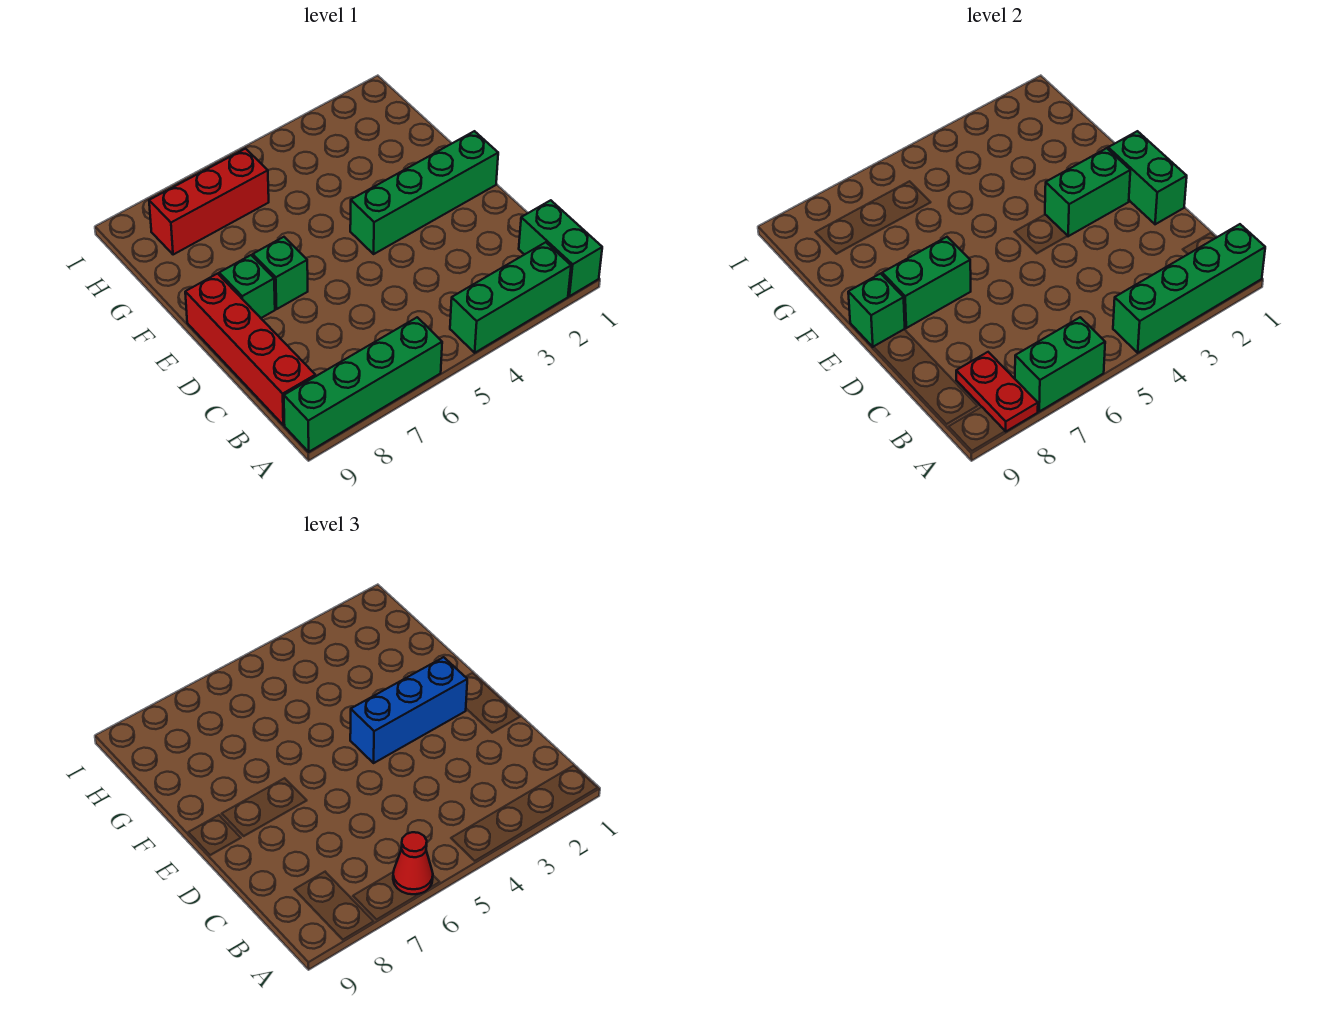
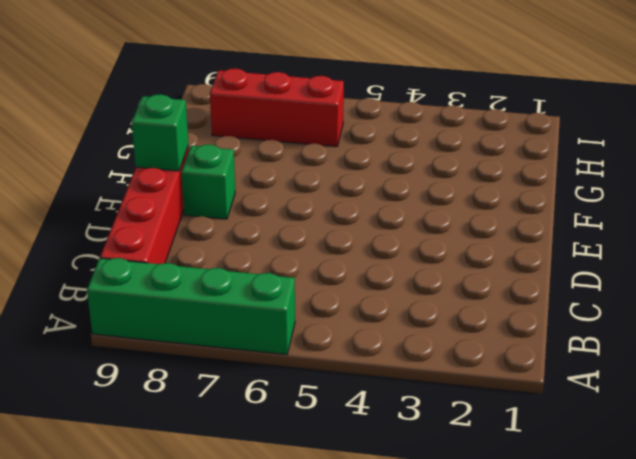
none -> green brick A1:B1 level 1
none -> green brick A2:A4 level 1
none -> green brick E1:E4 level 1

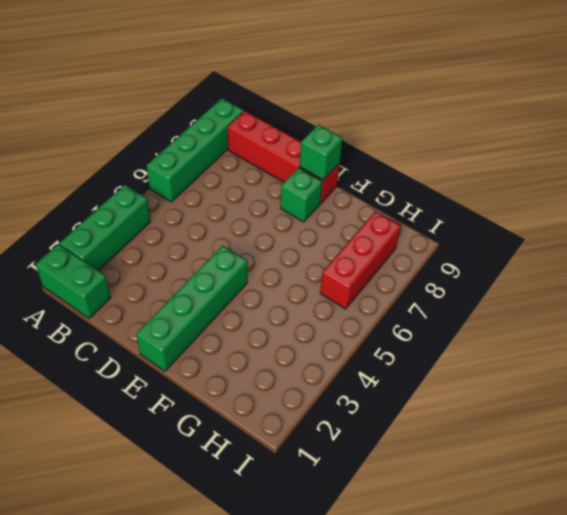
none -> green brick E7 level 1
none -> green brick A1:A4 level 2
none -> green brick A6:A7 level 2

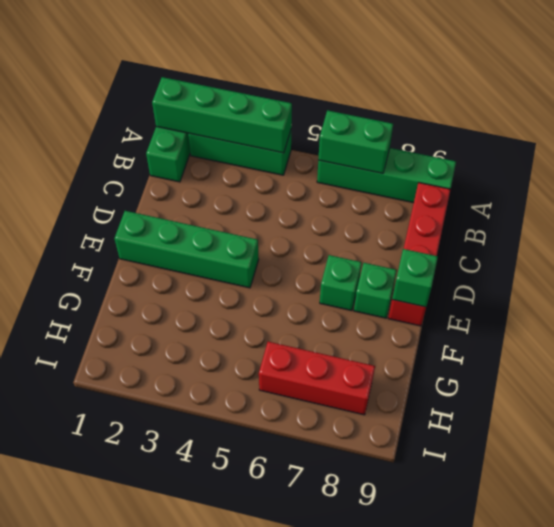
none -> red plate A8:B8 level 2
none -> green brick D1:E1 level 2
none -> green brick E2:E3 level 2

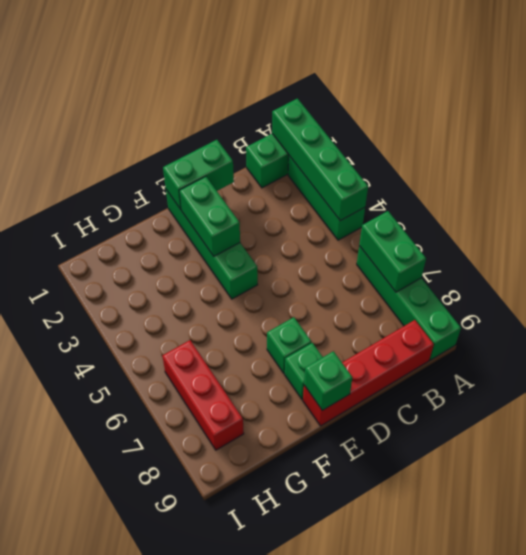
none -> red plate A8:B8 level 2
none -> green brick E7:E8 level 2
none -> red cone A6 level 3

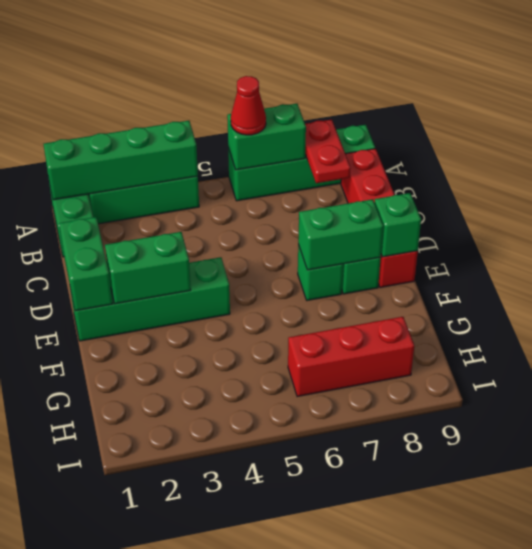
none -> blue brick E2:E4 level 3

